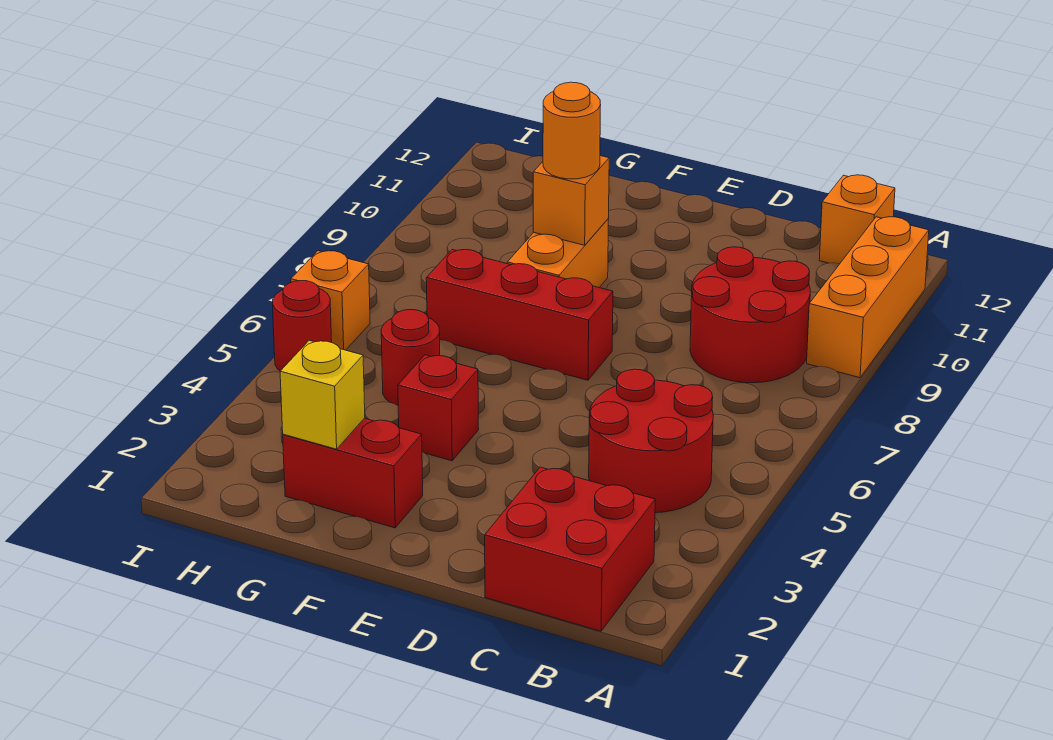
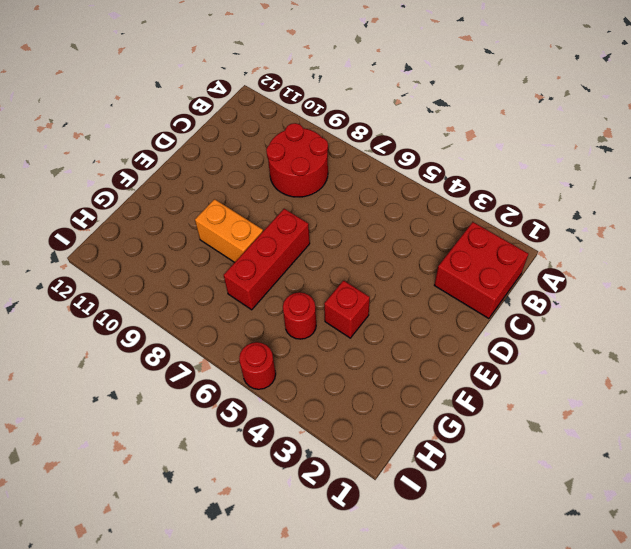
none -> orange brick A9:A11 level 1
none -> red round brick B4:C5 level 1
none -> orange brick B12 level 1

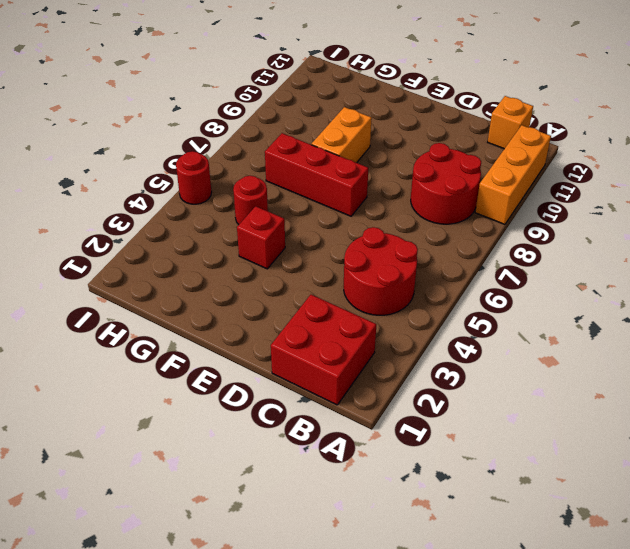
none -> red brick F2:G2 level 1
none -> orange brick I6 level 1
none -> orange brick F9 level 2

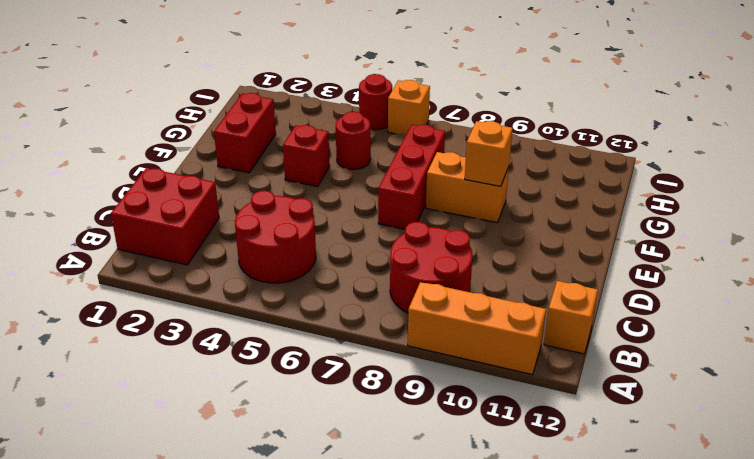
none -> yellow brick G2 level 2
none -> orange round brick F9 level 3

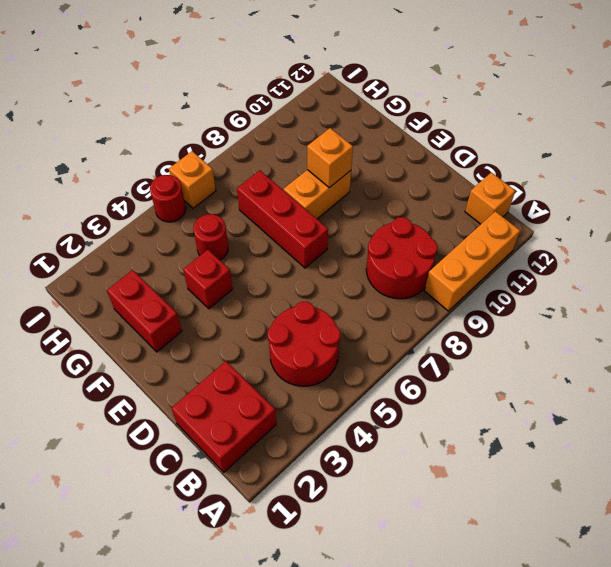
none -> yellow brick G2 level 2
none -> orange round brick F9 level 3

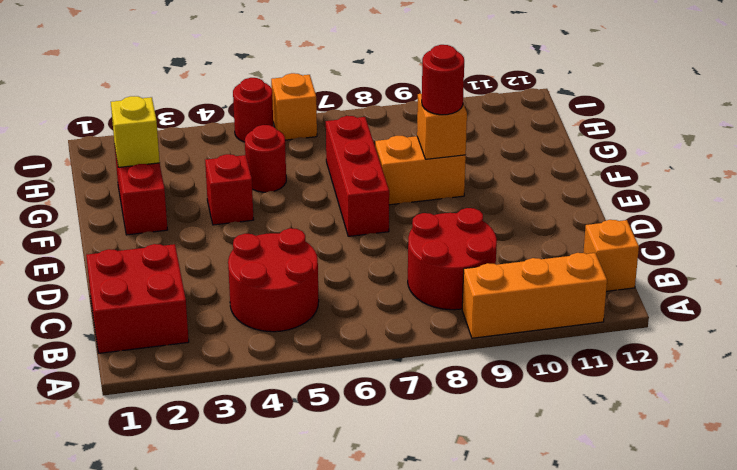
red round brick F9 level 3 -> orange round brick F9 level 3

